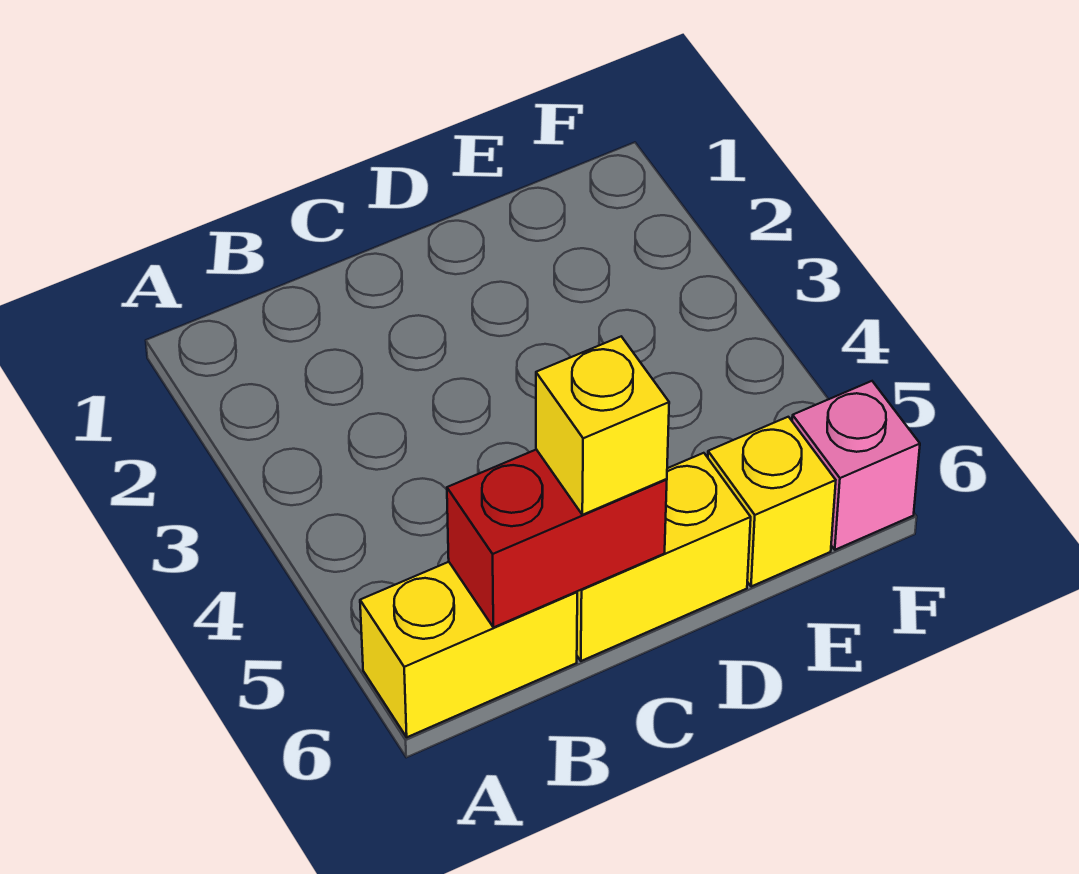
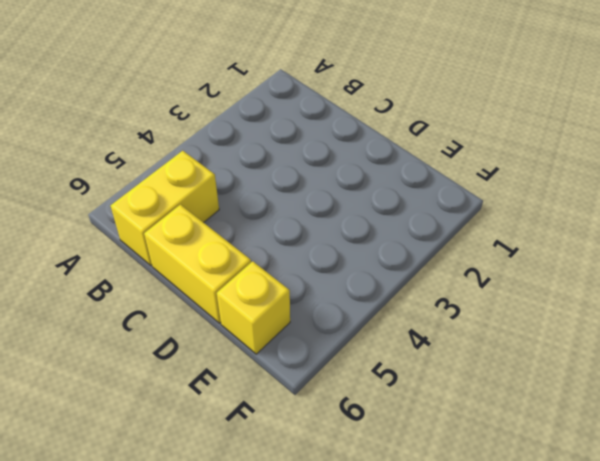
yellow brick B5:B6 level 1 -> yellow brick A6:B6 level 1
none -> pink brick F6 level 1
none -> red brick B6:C6 level 2

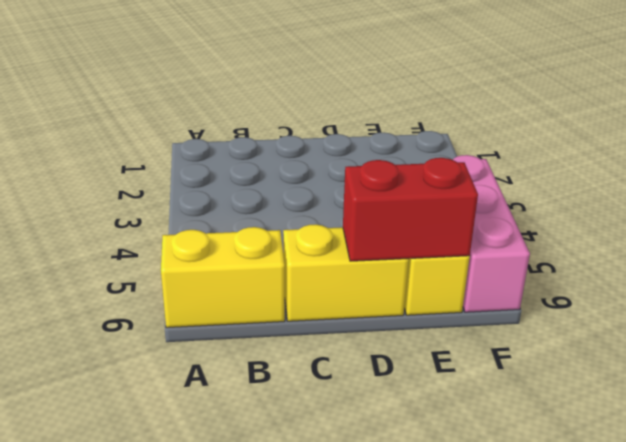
red brick D6:E6 level 2 -> red brick B6:C6 level 2
pink brick F4:F6 level 1 -> pink brick F6 level 1
none -> yellow brick C6 level 3

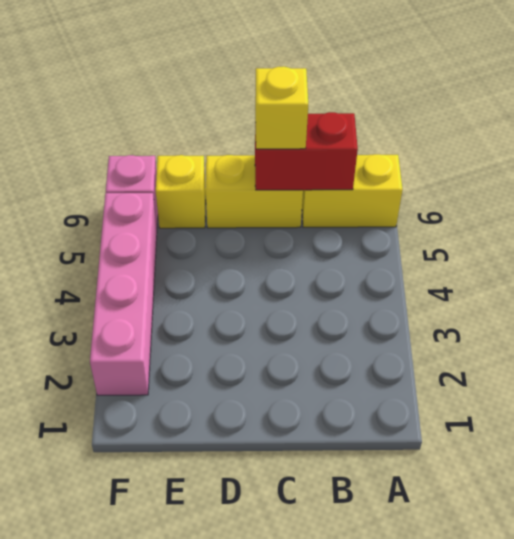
pink brick F2:F5 level 1 -> none

